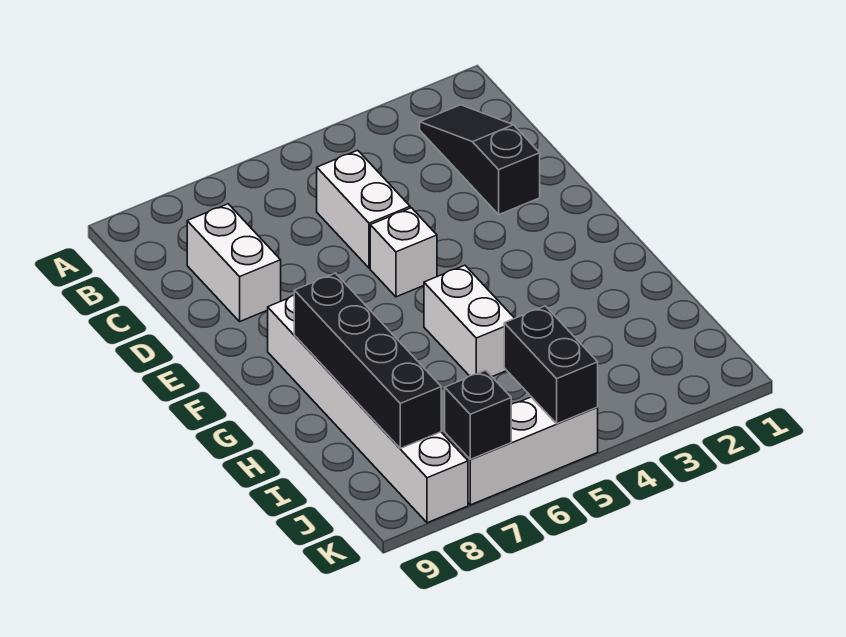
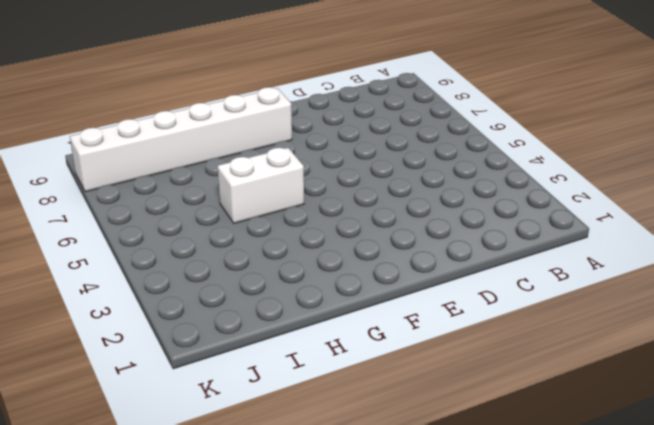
none -> black slope B2:D2 level 1 top D
none -> white brick C5:D5 level 1

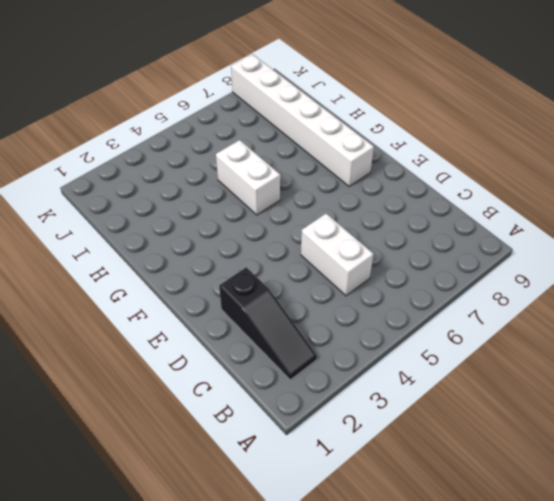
none -> white brick C8:D8 level 1
none -> white brick E5 level 1

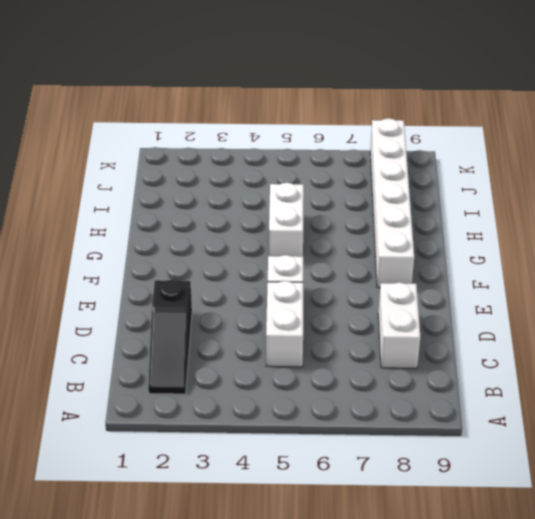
none -> white brick K5:K7 level 1
none -> black brick G8:J8 level 2

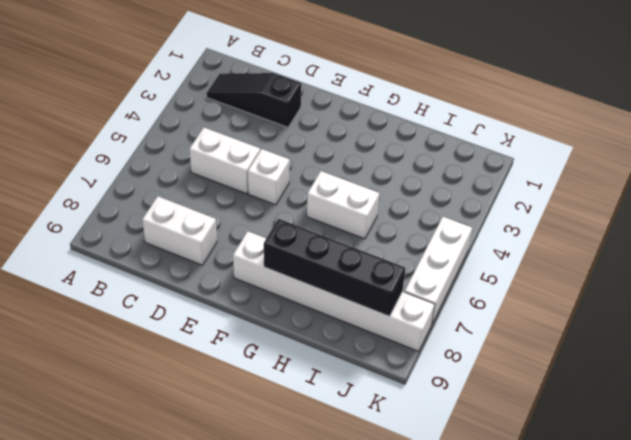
none -> black brick J5:K5 level 2
none -> black brick K7 level 2

